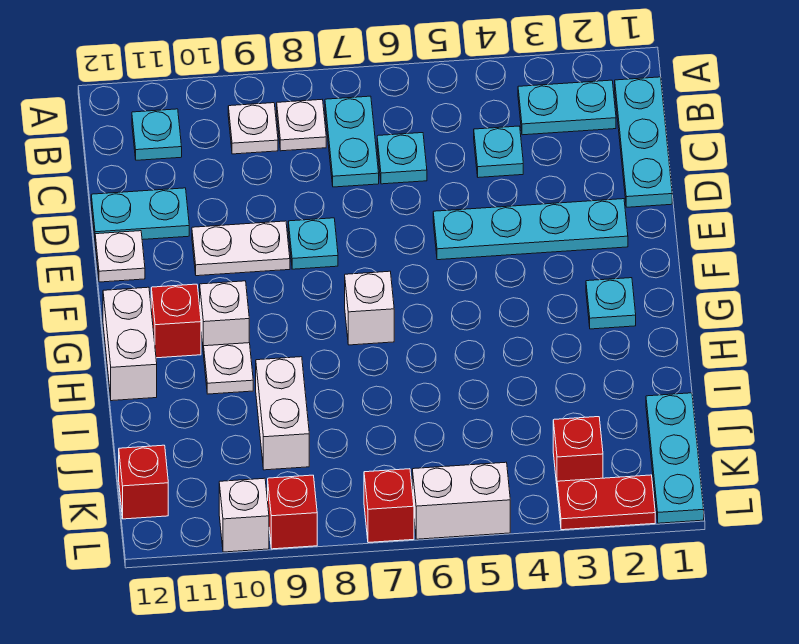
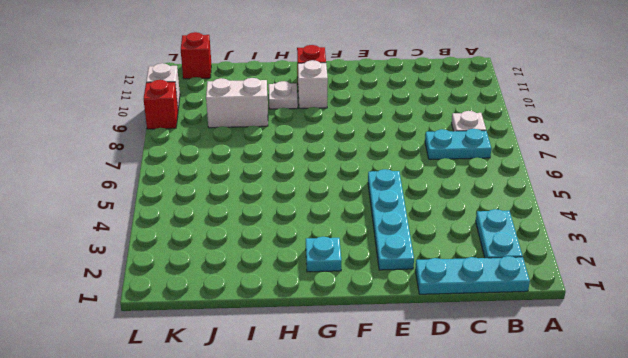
none -> white plate B9 level 1
none -> cyan plate B11 level 1
none -> cyan plate C4 level 1

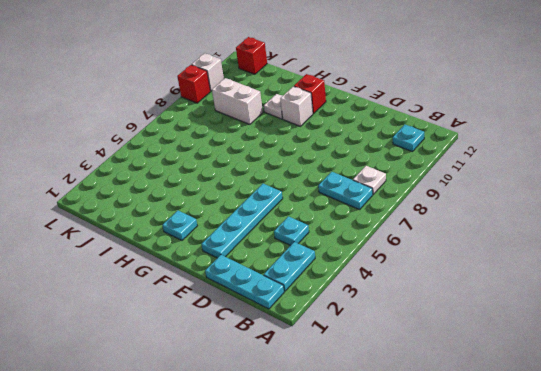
none -> white plate B9 level 1
none -> cyan plate C6 level 1
none -> cyan plate D11:D12 level 1

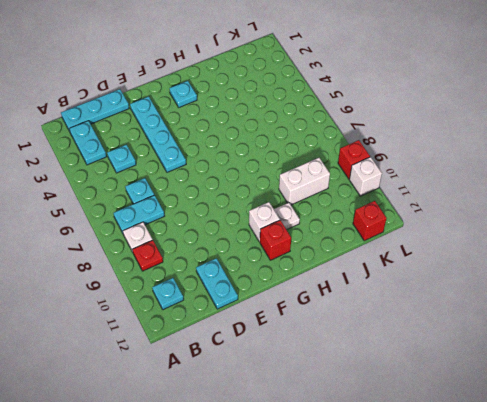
red plate B9 level 1 -> white plate B9 level 1
none -> cyan plate E8 level 1
none -> white plate E9:E10 level 1
none -> white plate E12 level 1

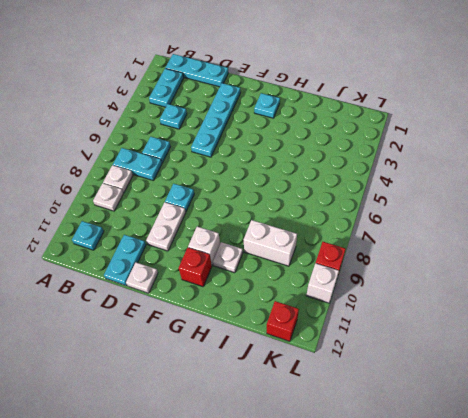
none -> white brick G7 level 1
none -> white brick G12:H12 level 1
none -> cyan plate J1:L1 level 1

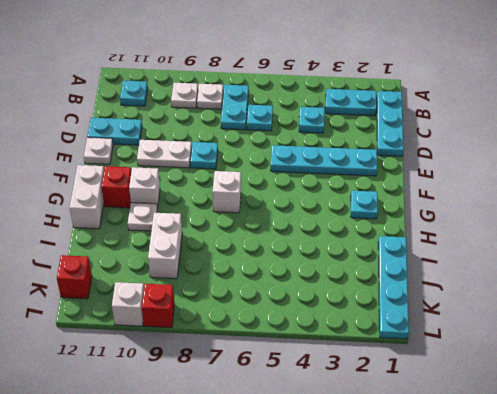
cyan plate I1:L1 level 1 -> cyan plate J1:L1 level 1
none -> red brick K3 level 1
none -> red plate L2:L3 level 1
none -> white brick L5:L6 level 1

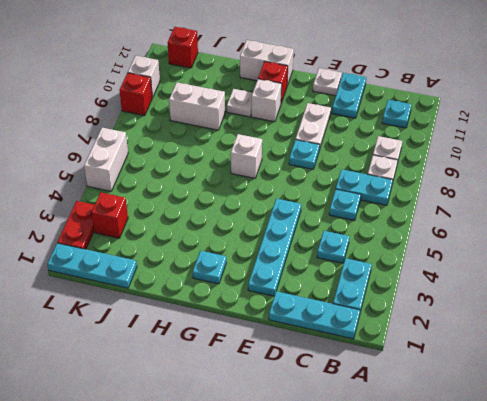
none -> red brick L7 level 1

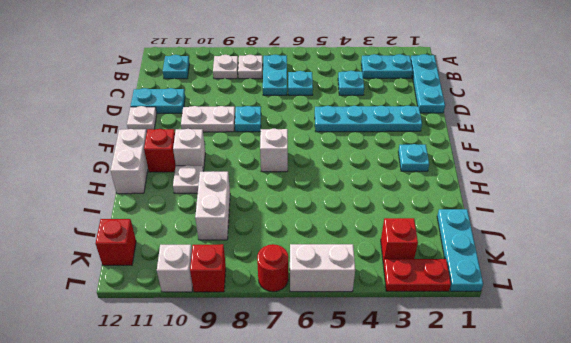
red round brick L7 level 1 -> red brick L7 level 1

